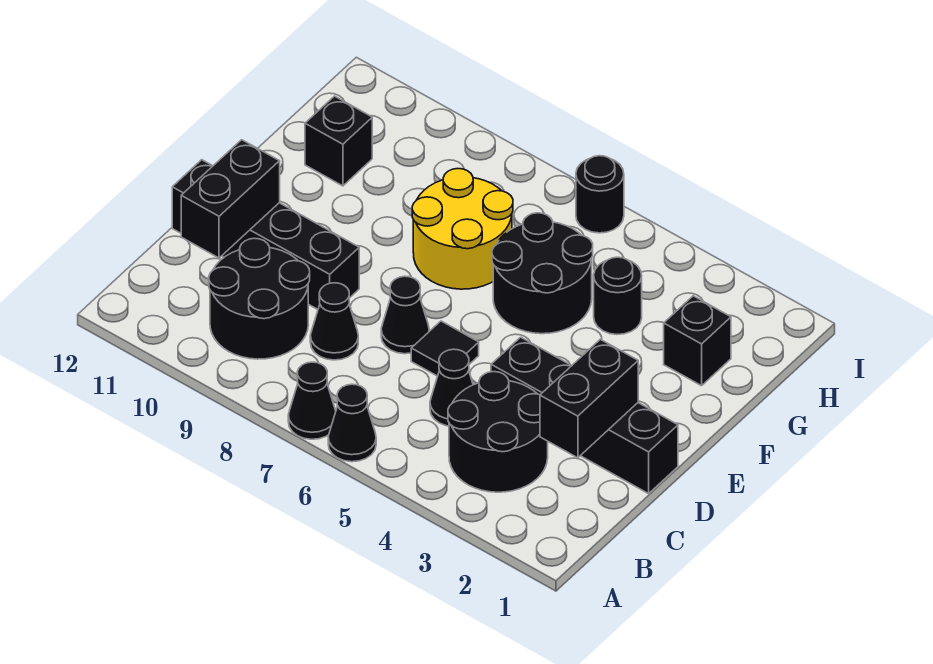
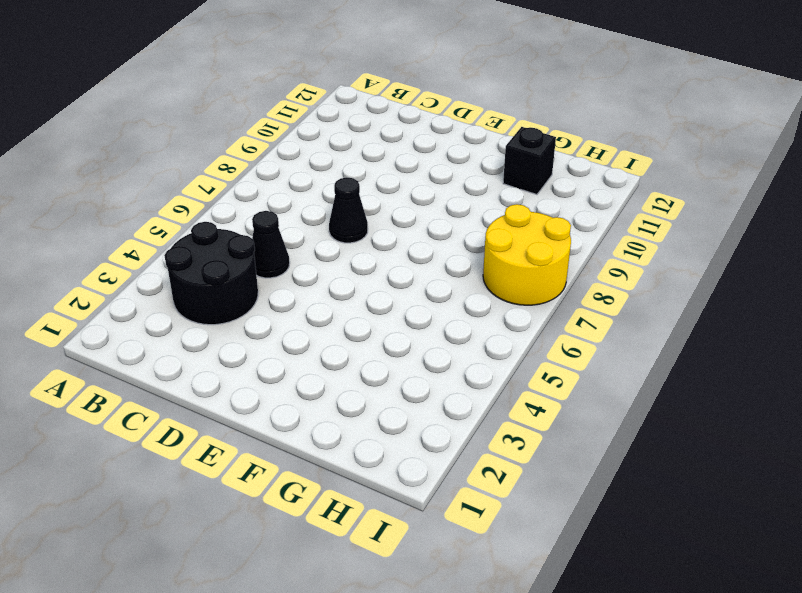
yellow round brick H7:I8 level 1 -> yellow round brick F7:G8 level 1
none -> black cone A6 level 1
none -> black cone A7 level 1
none -> black round brick B9:C10 level 1

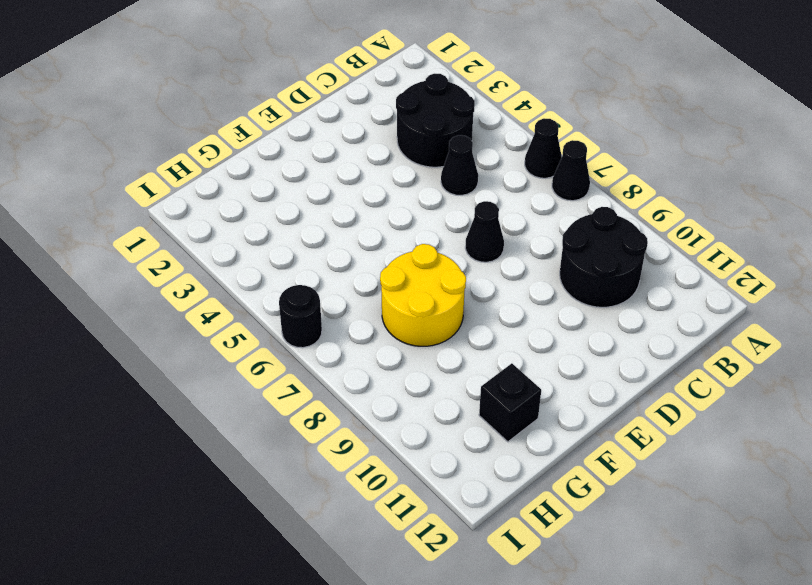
none -> black cone C8 level 1
none -> black brick D1:D4 level 1
none -> black tile D6 level 1

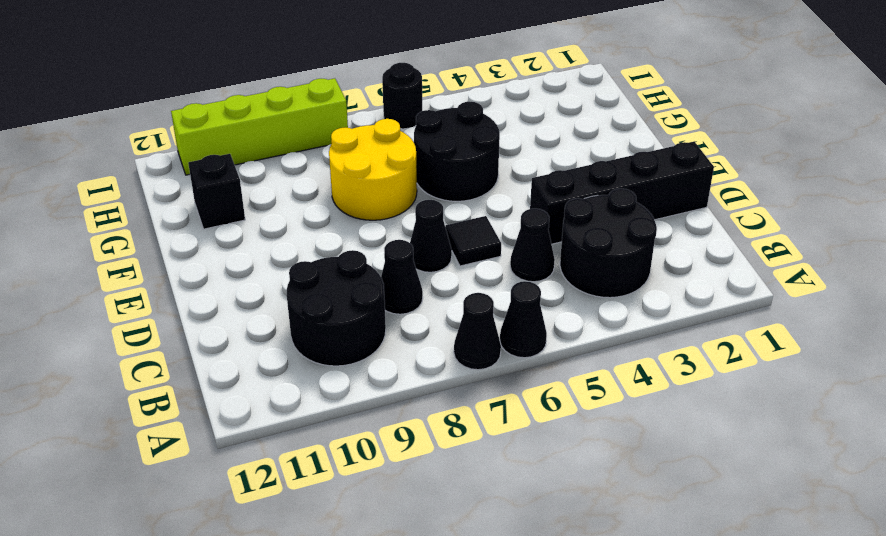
lime brick I8:I11 level 1 -> none
none -> black brick D9:D12 level 1
none -> black brick G2 level 1
none -> black round brick G4 level 1

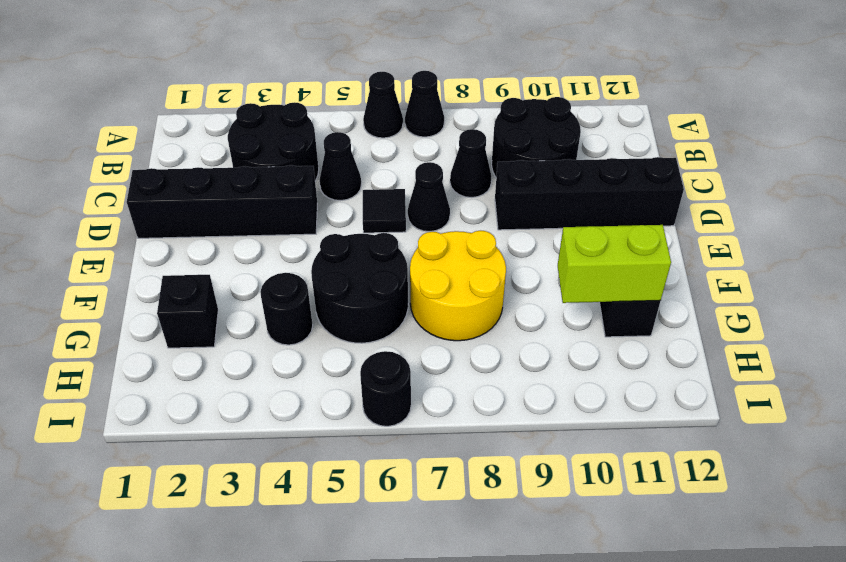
lime brick G10:G11 level 2 -> none
none -> black brick C2:D2 level 2
none -> black brick C11:D11 level 2

